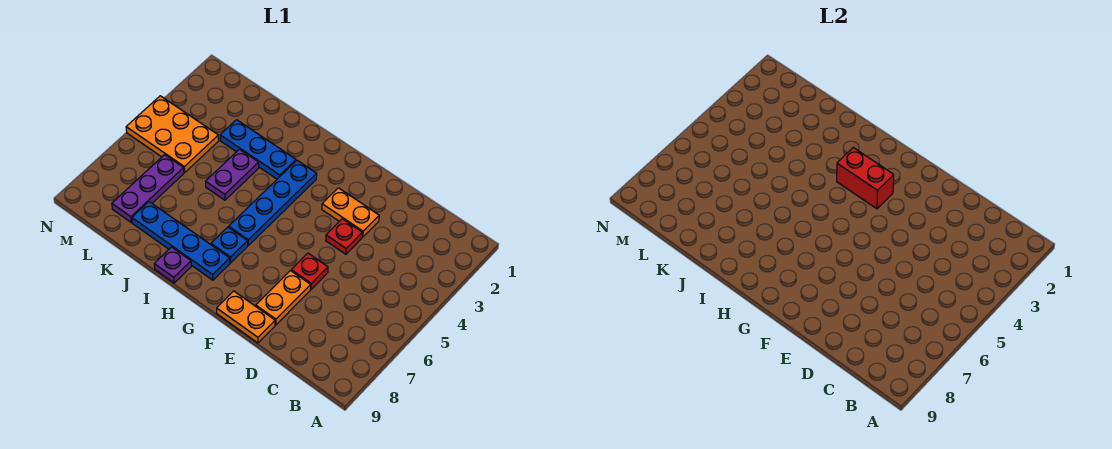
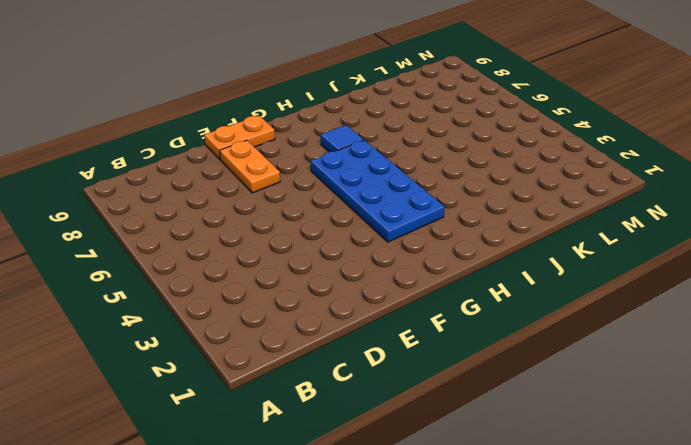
blue plate G3:H6 level 1 -> blue plate H3:H6 level 1
blue tile H7 level 1 -> blue plate H7 level 1
none -> orange plate E3:F3 level 1
none -> red plate E4 level 1
none -> red plate E6 level 1

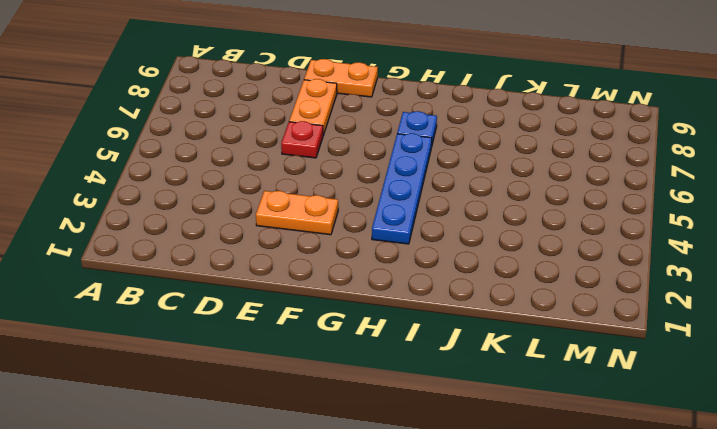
none -> red plate E4 level 1
none -> blue plate H8:K8 level 1
none -> blue plate I3:K3 level 1

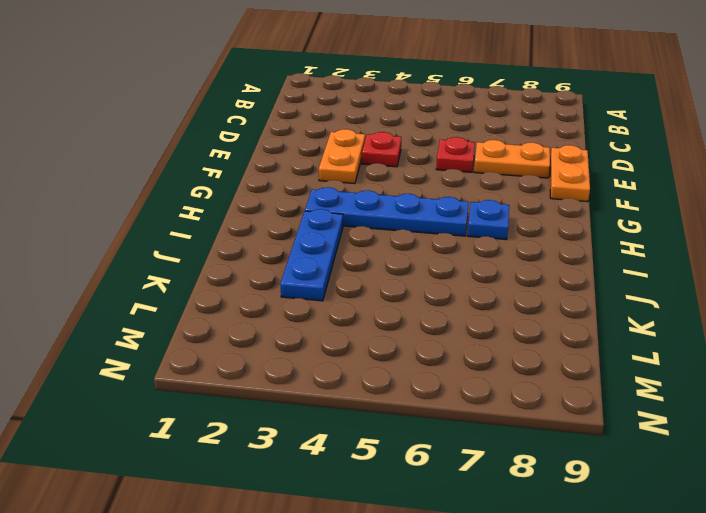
none -> blue plate H8:K8 level 1
none -> purple plate I9 level 1
none -> purple plate J4:J5 level 1

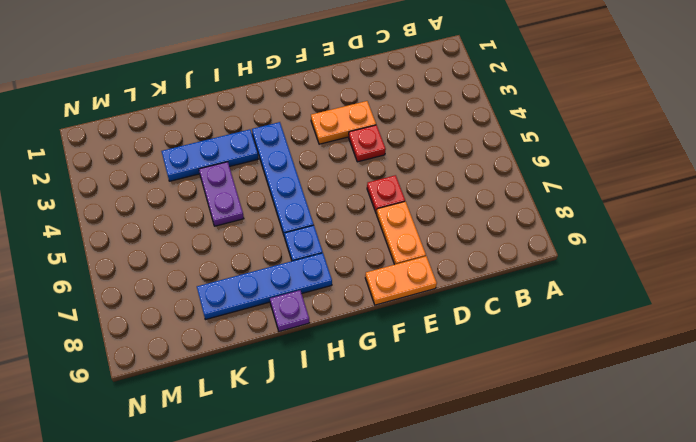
none -> orange plate L4:N5 level 1
none -> purple plate L6:L8 level 1
none -> red brick G3:H3 level 2

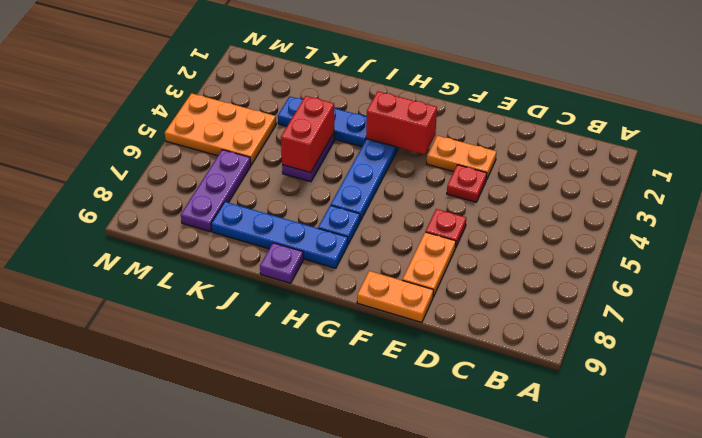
red brick J4:J5 level 2 -> none

